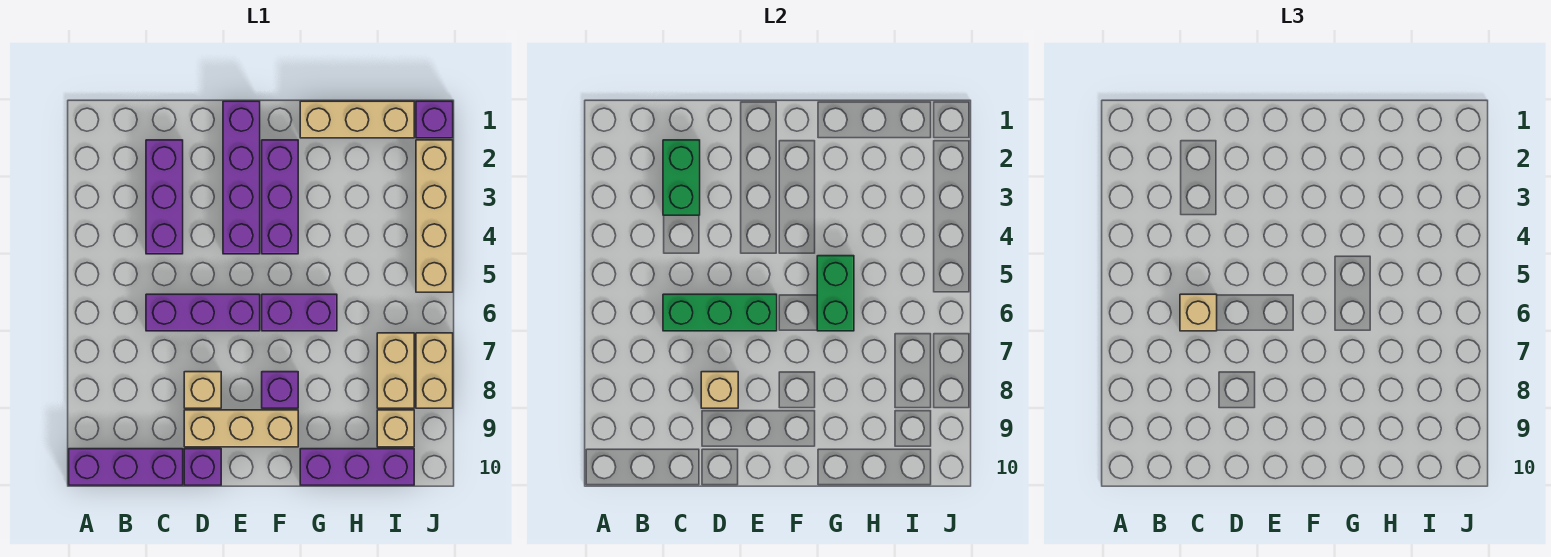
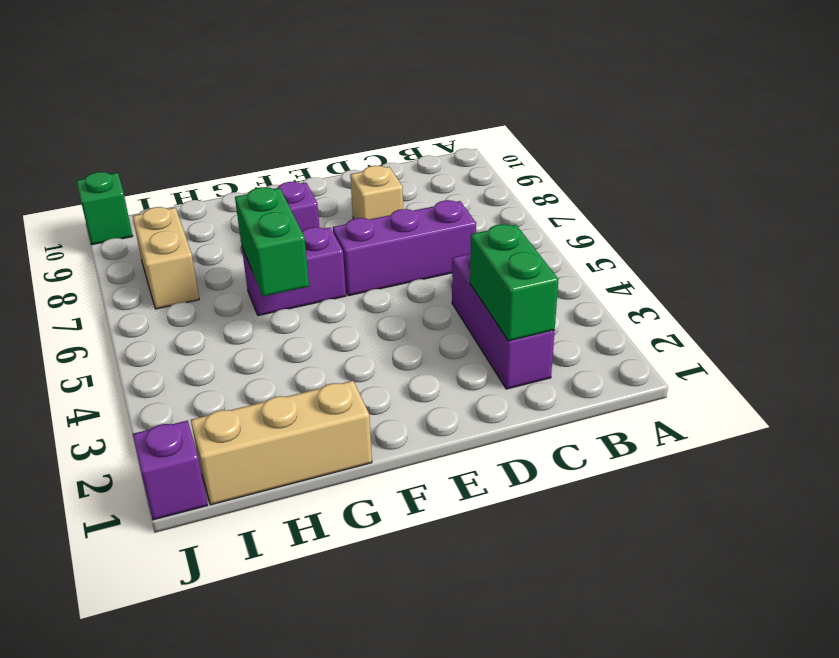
green brick J10 level 1 -> none
none -> purple brick A10:C10 level 1
none -> tan brick D9:F9 level 1
none -> purple brick D10 level 1

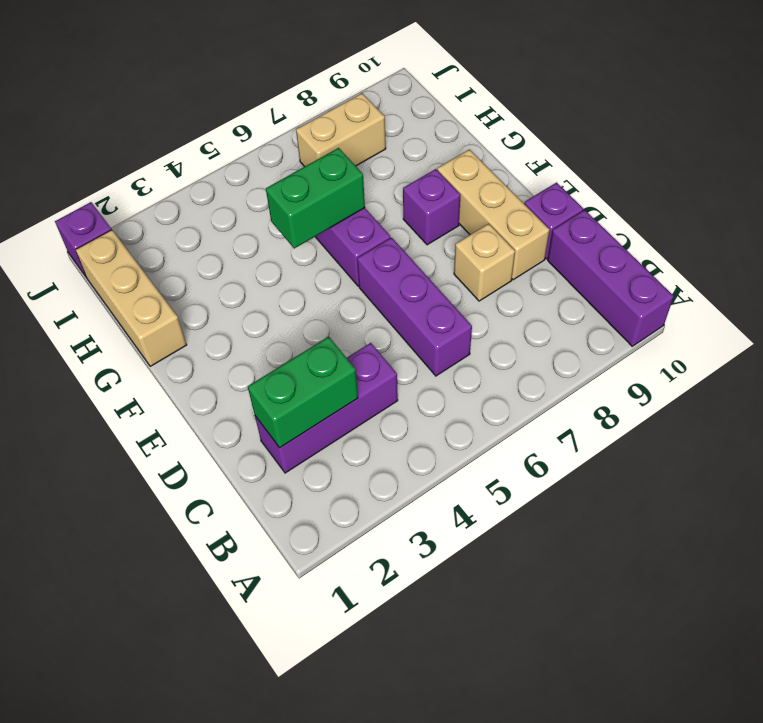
none -> purple brick E1:E4 level 1
none -> purple brick F2:F4 level 1
none -> purple brick G10:I10 level 1

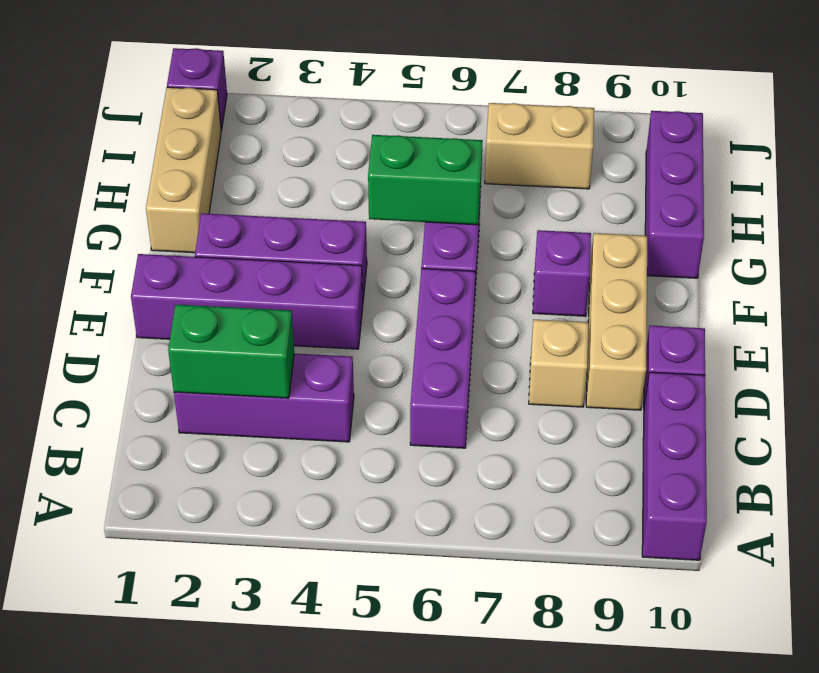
none -> tan brick I9 level 1
none -> tan brick J2:J5 level 1
none -> tan brick J7:J8 level 1

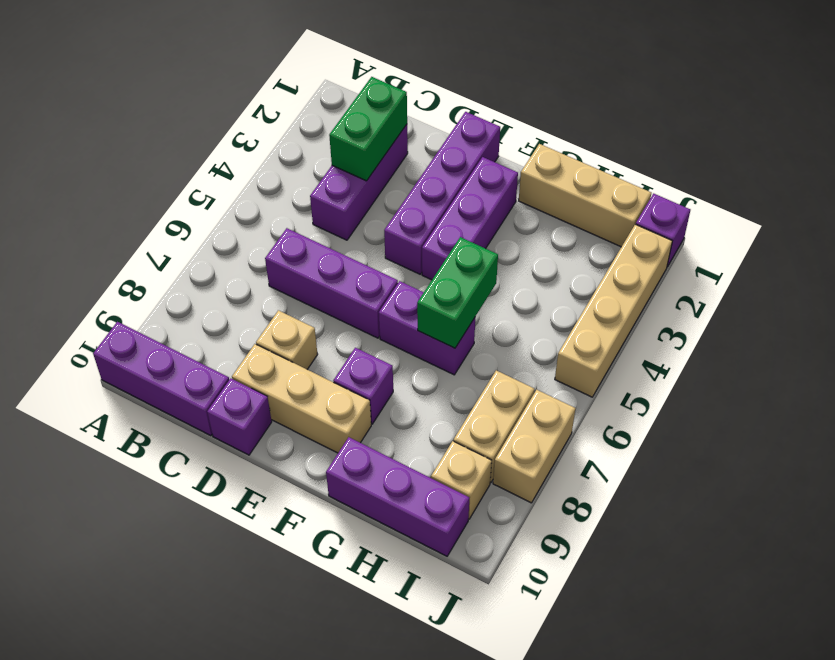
none -> green brick C6:E6 level 2
none -> tan brick D8 level 2
none -> tan brick C6 level 3

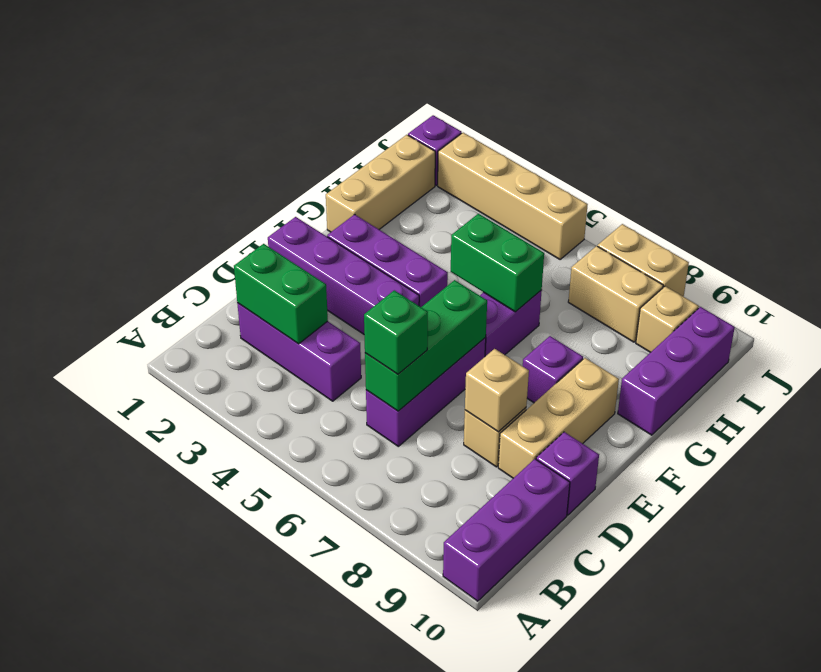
green brick C6 level 3 -> tan brick C6 level 3

